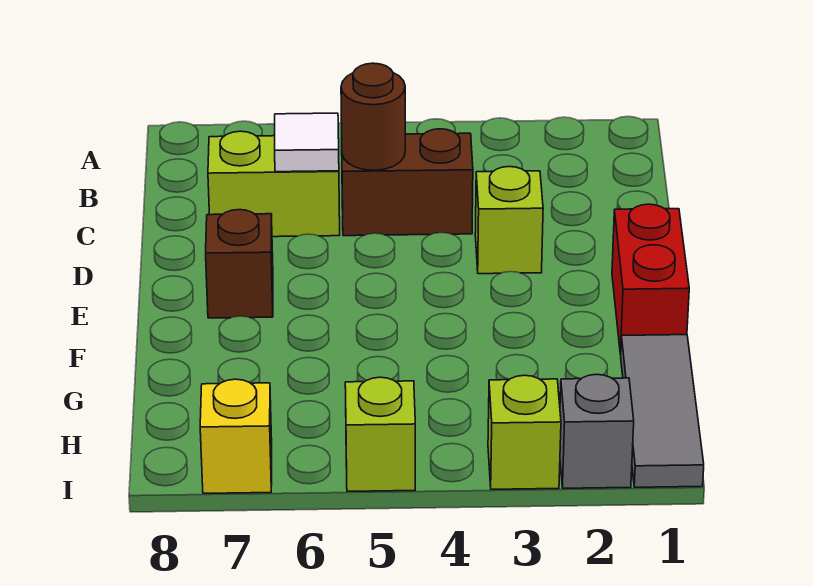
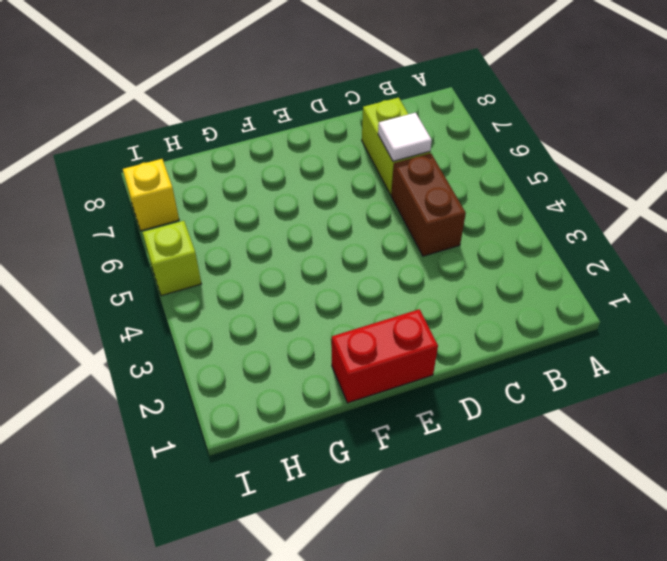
none -> lime brick D3 level 1
none -> brown brick E7 level 1
none -> grey tile G1:I1 level 1

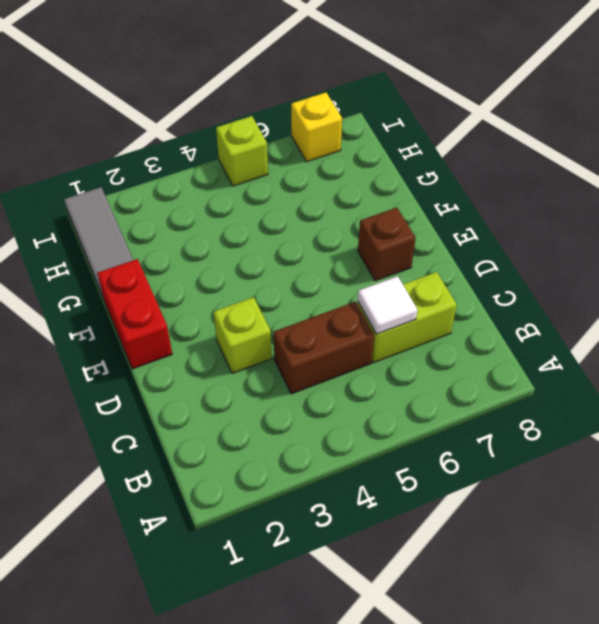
none -> grey brick I2 level 1
none -> lime brick I3 level 1
none -> brown round brick C5 level 2

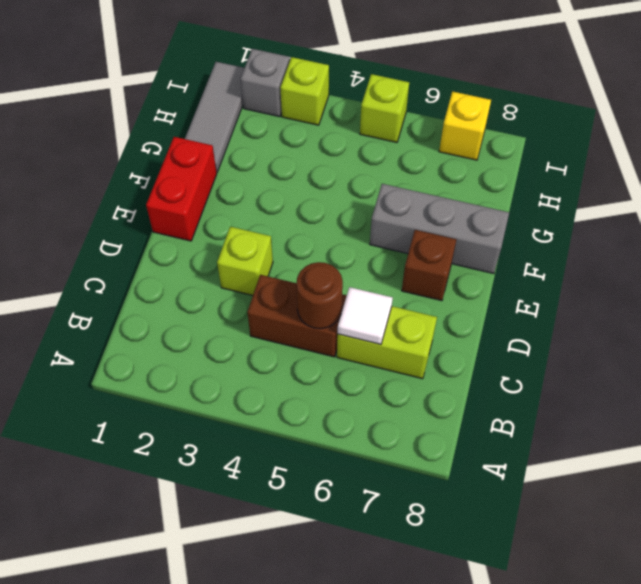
grey brick F6:F8 level 1 -> none

